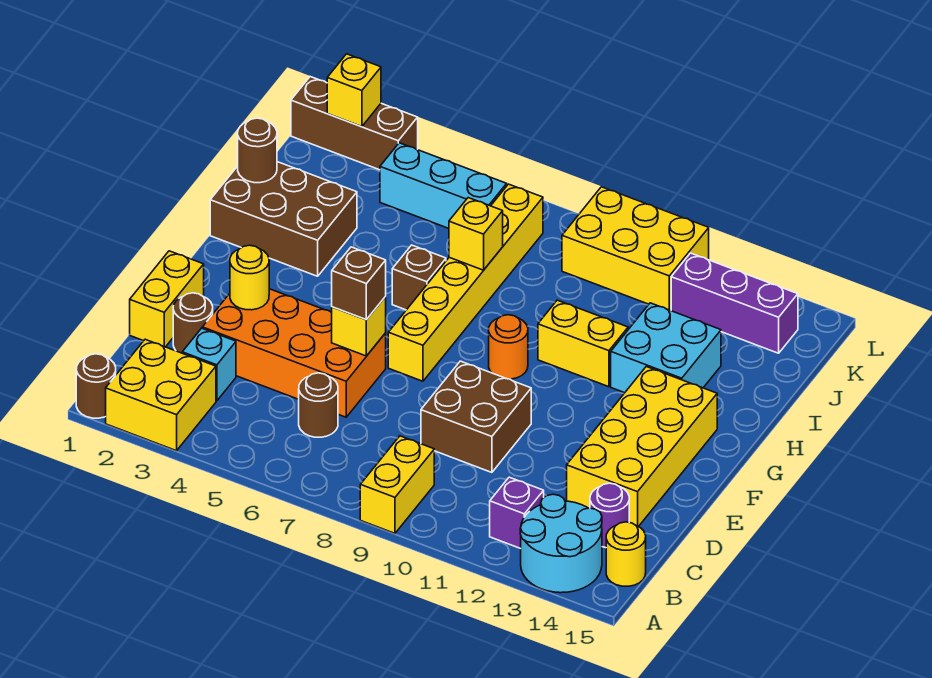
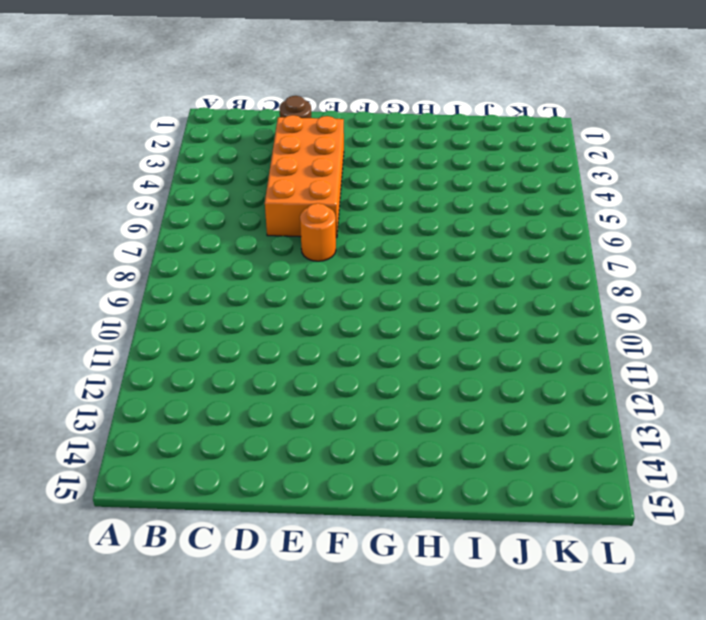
orange round brick E7 level 1 -> orange round brick G9 level 1
none -> brown round brick A1 level 1
none -> yellow brick A2:B3 level 1
none -> yellow brick A9:B9 level 1
none -> cyan round brick A13:B14 level 1

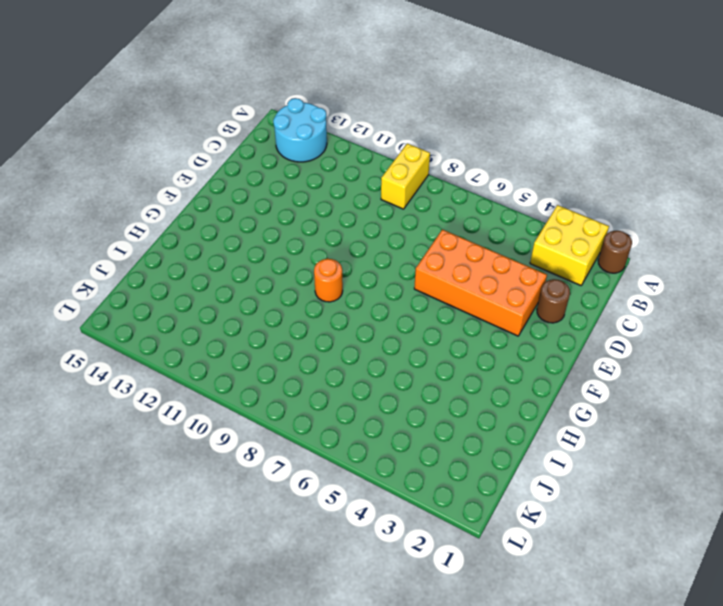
none -> purple brick B12 level 1
none -> yellow round brick B15 level 1
none -> cyan brick C3 level 1
none -> brown round brick C6 level 1

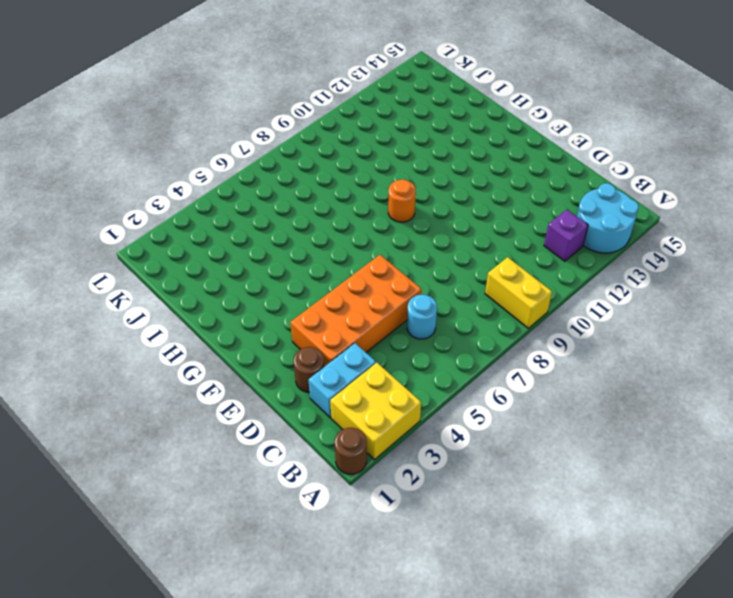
cyan brick C2:C3 level 1 -> cyan brick C3 level 1
cyan round brick C6 level 1 -> brown round brick C6 level 1
none -> yellow round brick B15 level 1
none -> purple round brick C14 level 1
none -> yellow brick D1:E1 level 1
none -> brown brick D9:E10 level 1

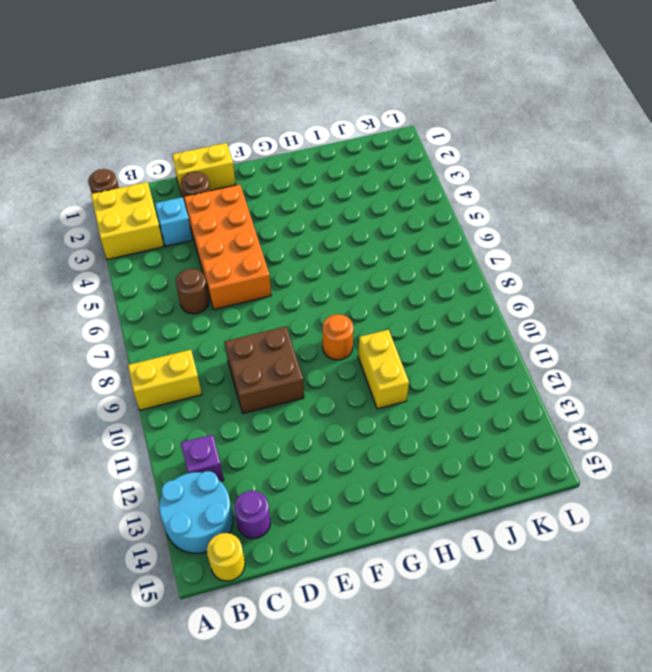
none -> yellow brick D13:G14 level 1
none -> yellow brick F7:K7 level 1
none -> brown brick H1:I3 level 1
none -> brown brick H6 level 1

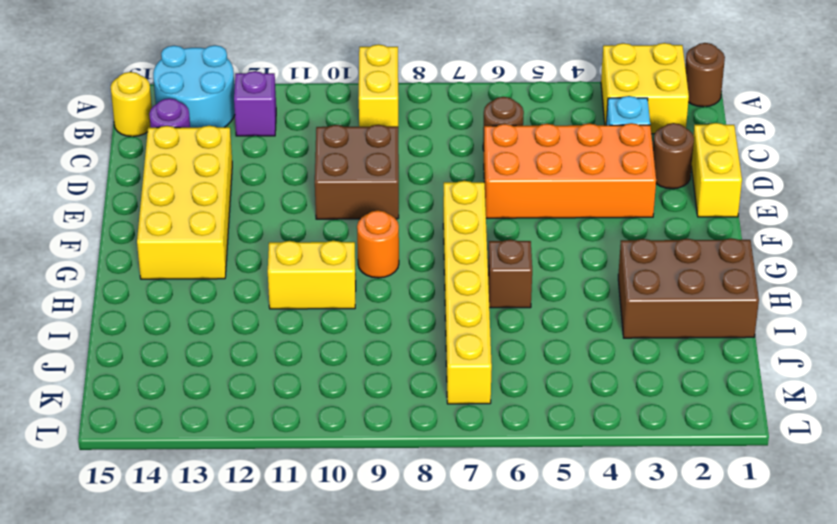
none -> cyan brick H12:I13 level 1
none -> cyan brick K4:K6 level 1
none -> yellow brick K9:L11 level 1
none -> purple brick K12:K14 level 1

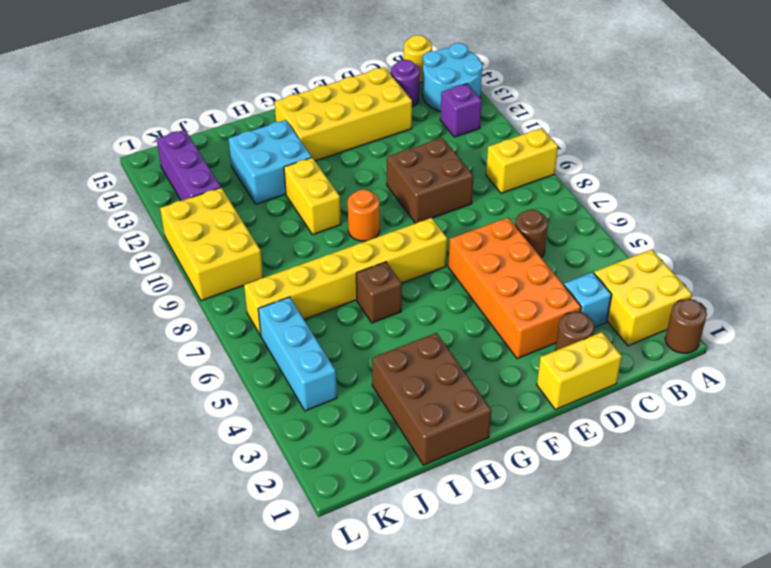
none -> brown brick L1:L3 level 1
none -> yellow round brick E3 level 2
none -> yellow brick E6 level 2
none -> brown round brick I1 level 2

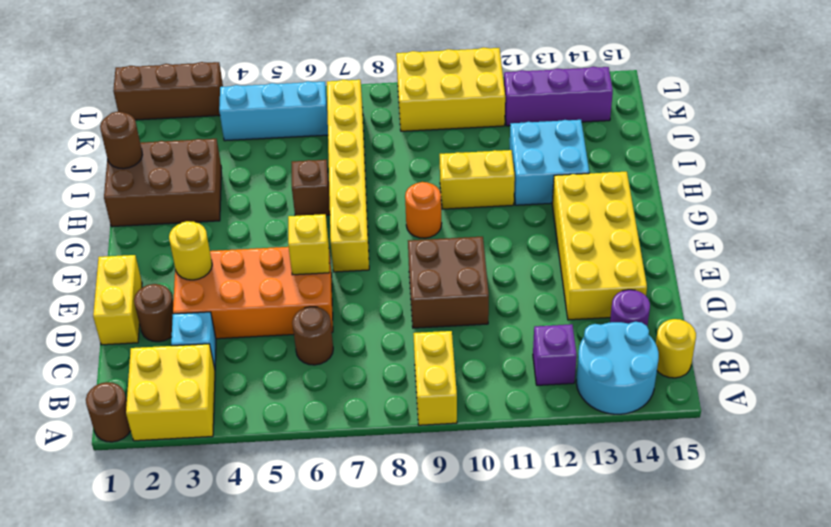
none -> yellow brick I7 level 2
none -> yellow brick L2 level 2
none -> brown brick E6 level 3

